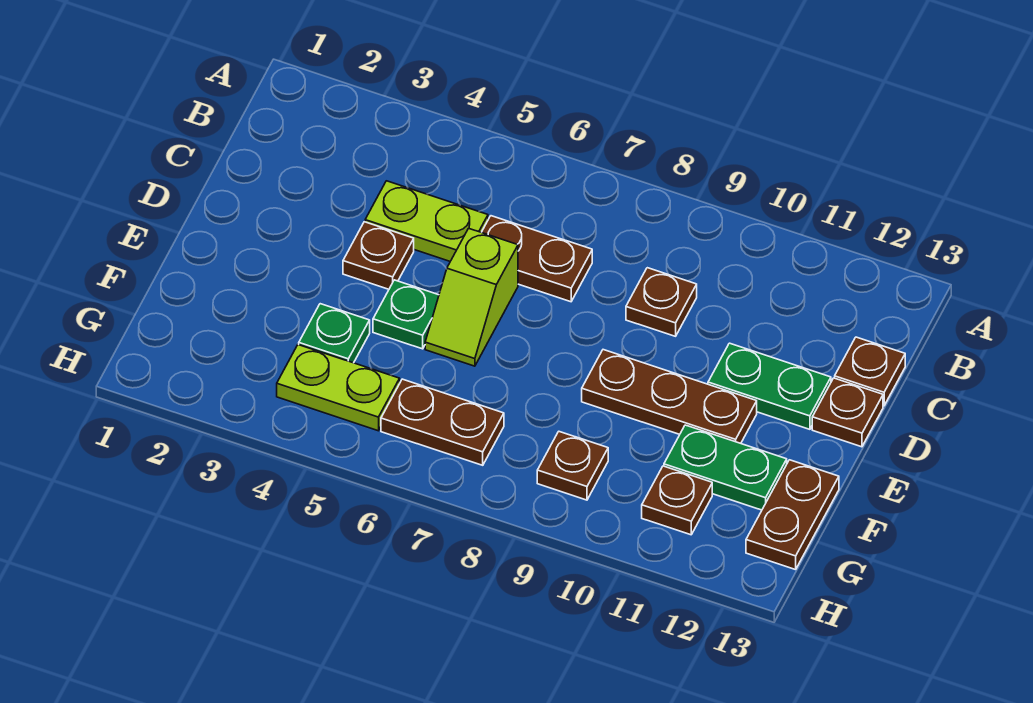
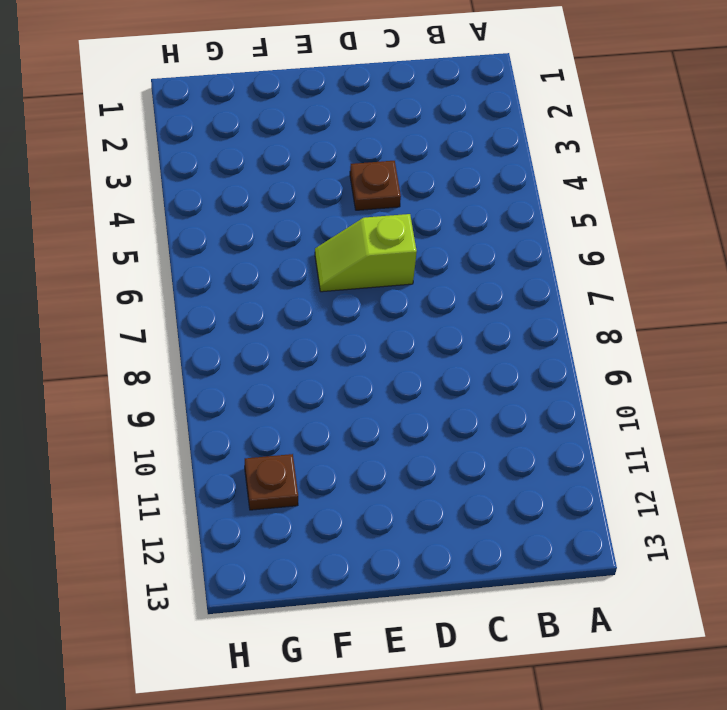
none -> lime plate C4:C5 level 1
none -> brown plate C6:C7 level 1
none -> brown plate C9 level 1

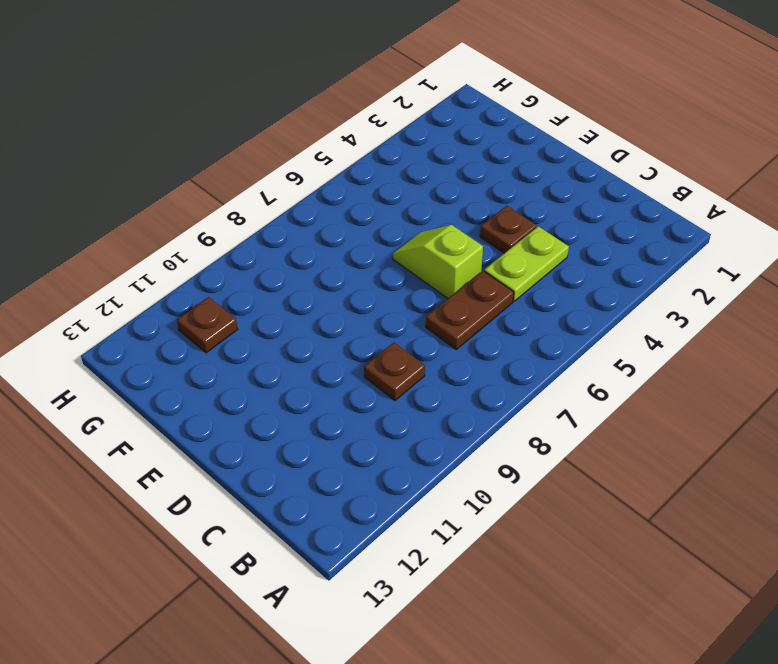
none -> brown plate C13 level 1
none -> green plate D11:D12 level 1
none -> brown plate D13 level 1

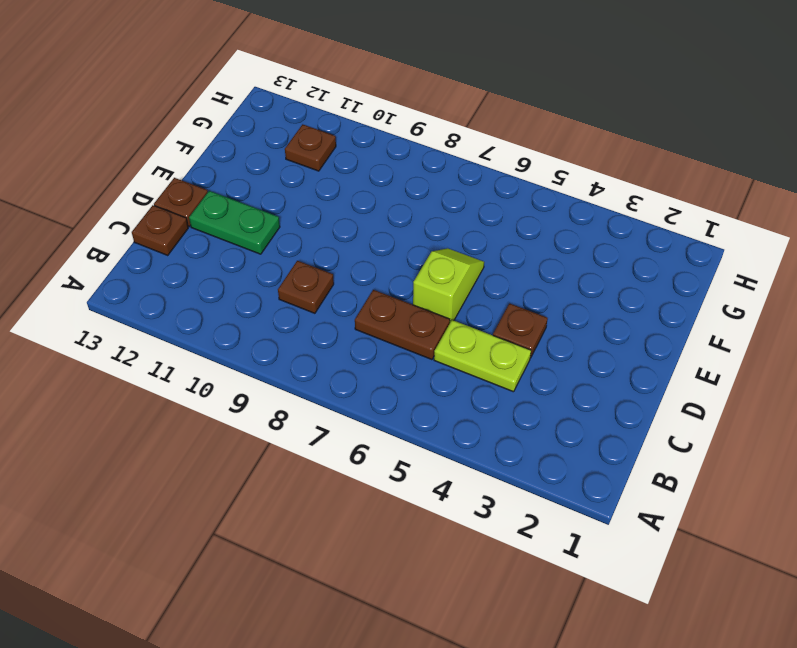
none -> green plate E5 level 1
none -> brown plate E9:E11 level 1
none -> green plate F4 level 1

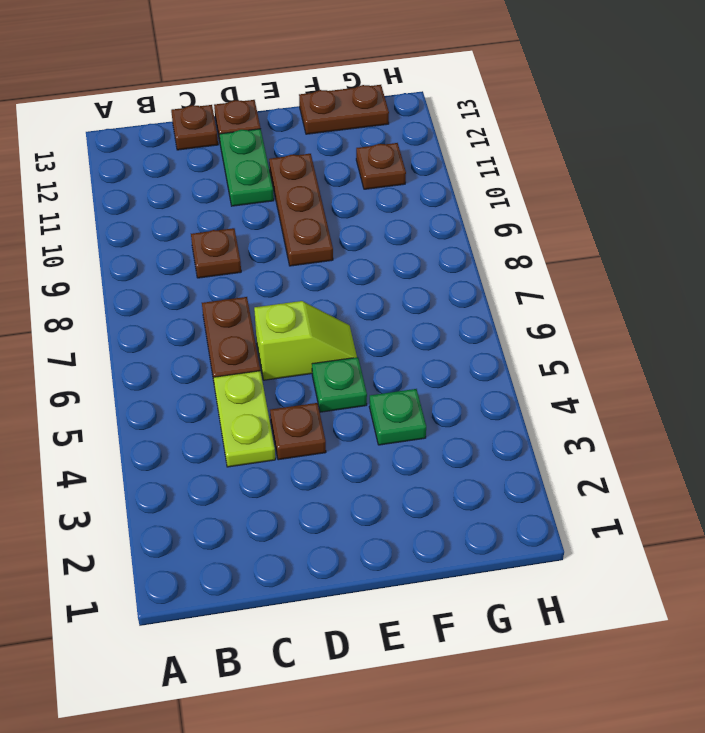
none -> green plate F11:F12 level 1
none -> lime plate G4:G5 level 1
none -> brown plate G6:G7 level 1

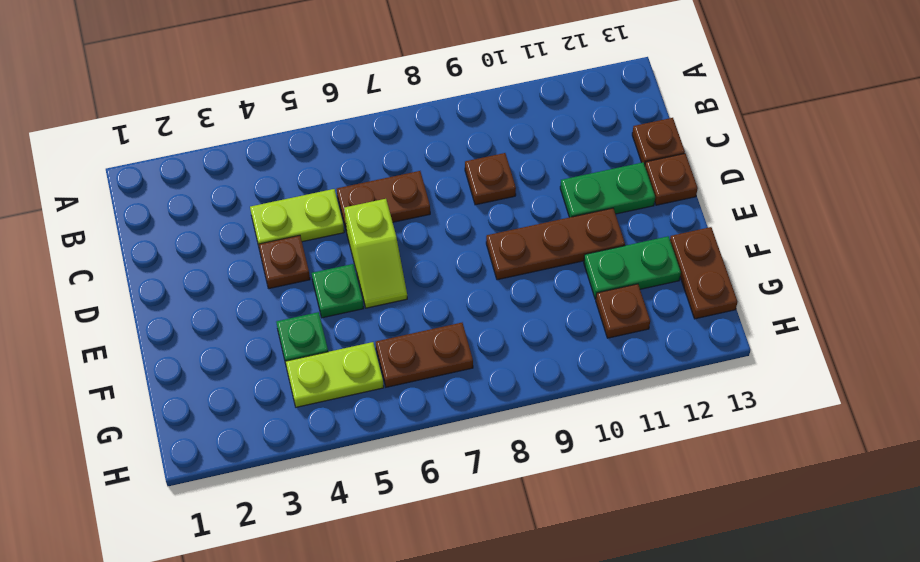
none -> brown plate G9 level 1

